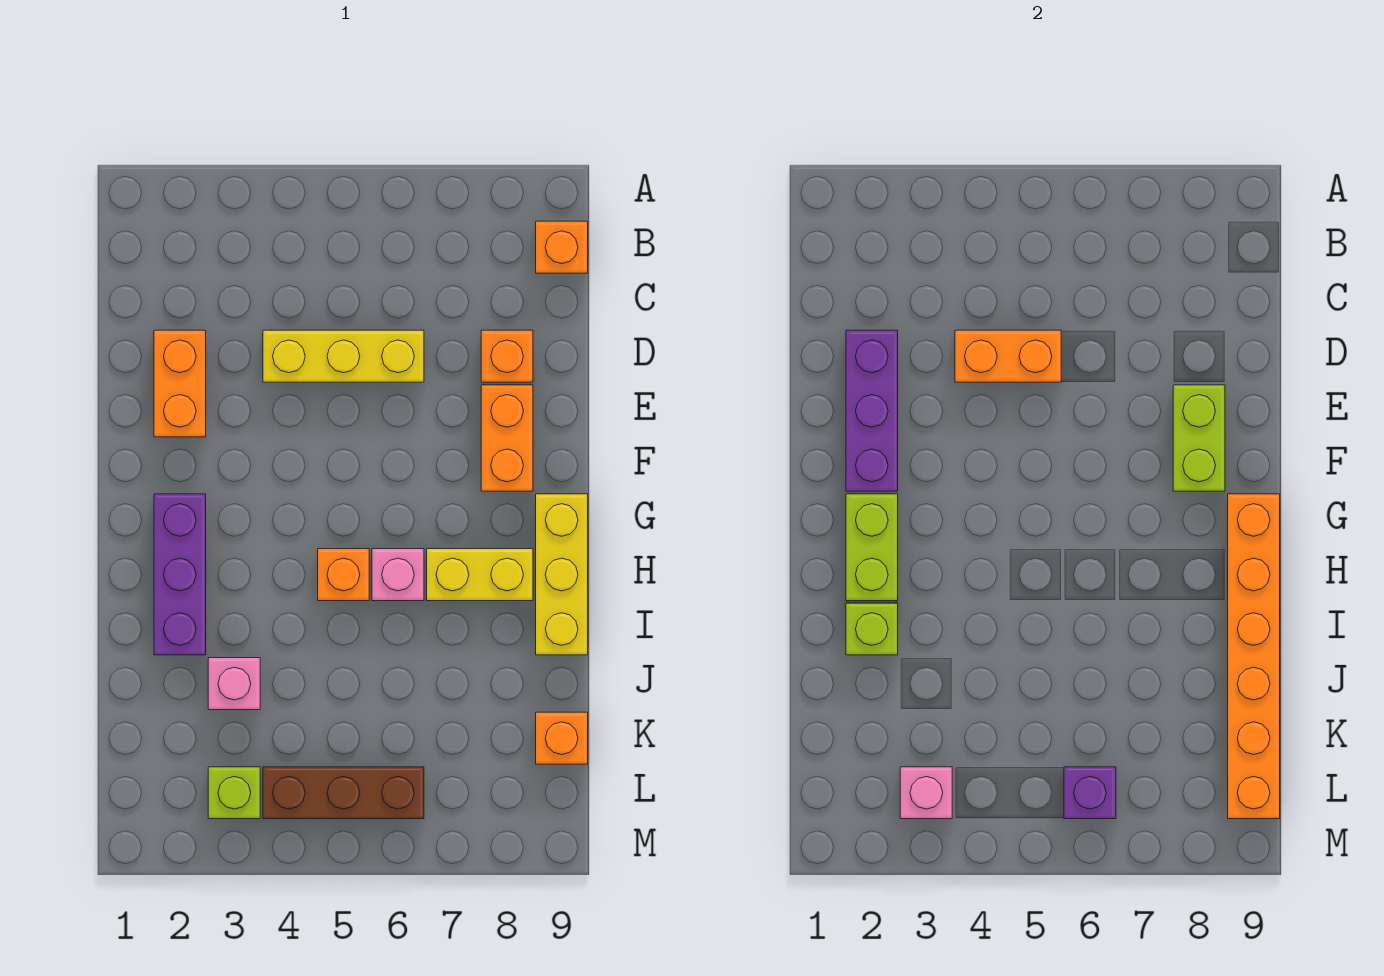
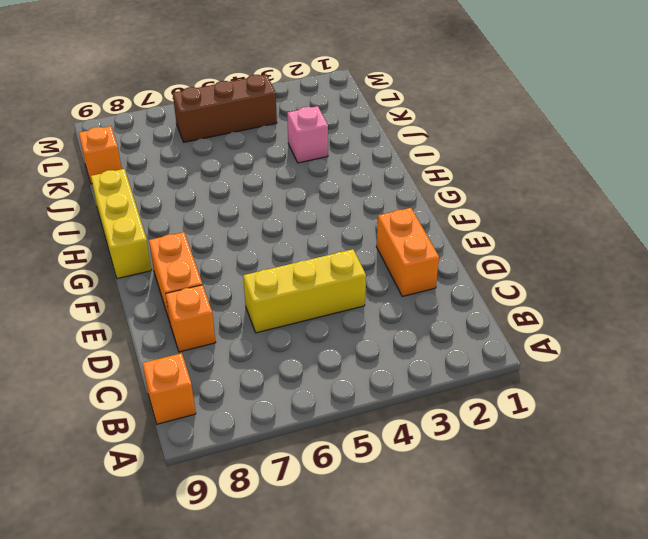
none -> purple brick G2:I2 level 1
none -> orange brick H5 level 1
none -> pink brick H6 level 1

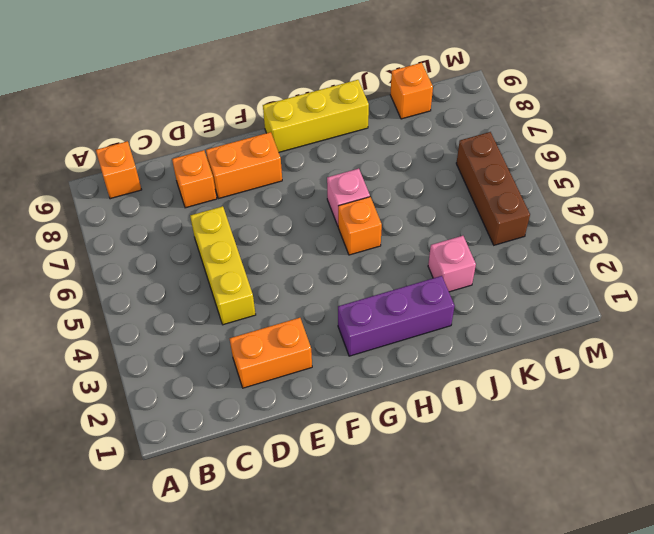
none -> yellow brick H7:H8 level 1
none -> lime brick L3 level 1
none -> purple brick D2:F2 level 2

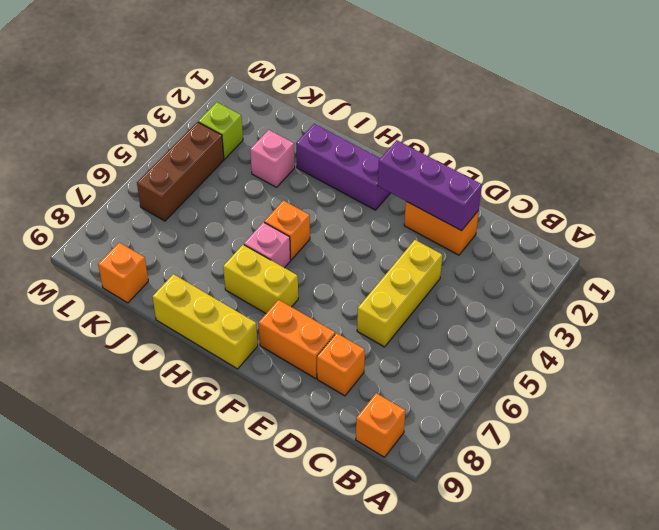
yellow brick G7:H7 level 1 -> yellow brick H7:H8 level 1
none -> orange brick D4:D5 level 2
none -> lime brick E8:F8 level 2
none -> lime brick G2:H2 level 2

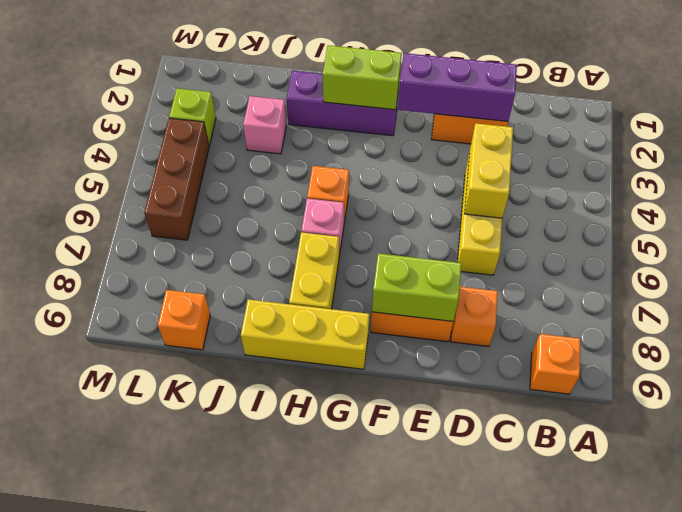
yellow brick D4:D5 level 2 -> orange brick D4:D5 level 2
none -> orange brick G9:L9 level 2
none -> lime brick I2 level 2
none -> pink brick L3 level 2

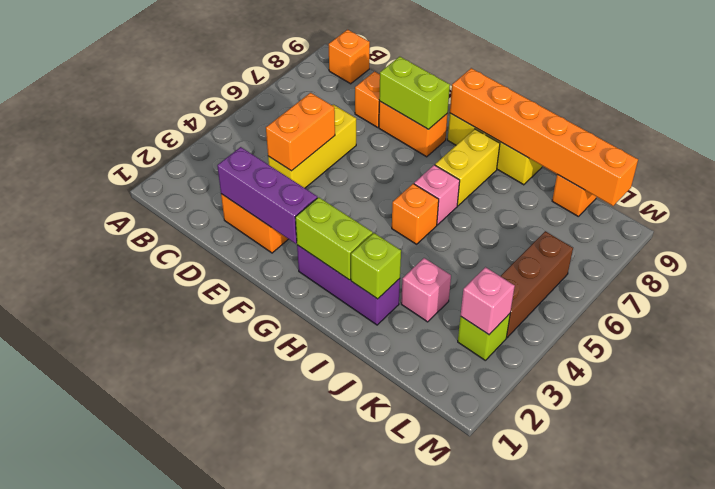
none -> purple brick L6 level 2

